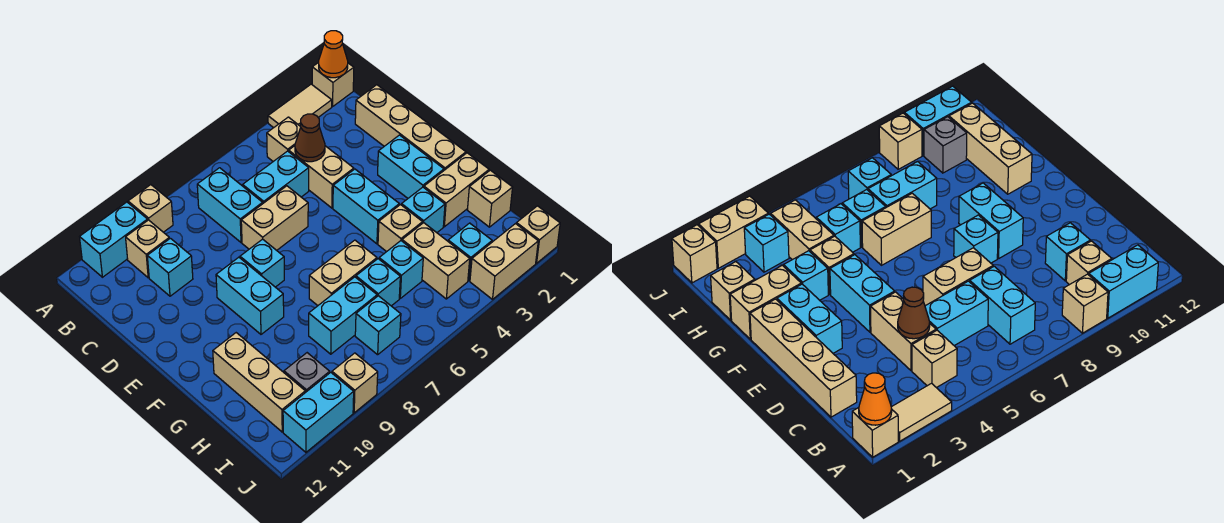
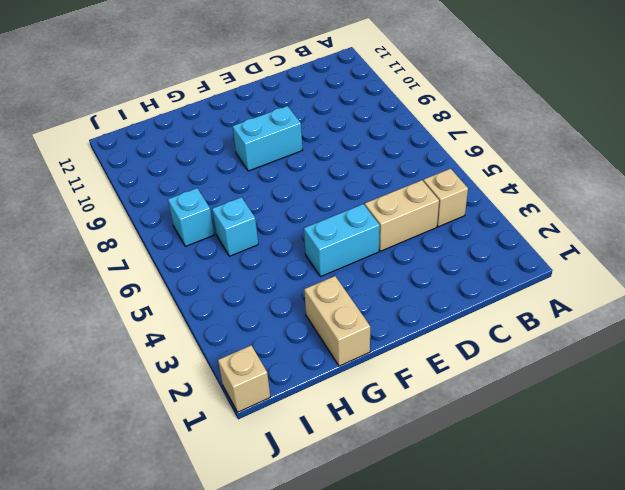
none -> tan brick A1 level 1
none -> tan tile A2:A3 level 1
none -> tan brick A9 level 1
none -> cyan brick A10:A11 level 1

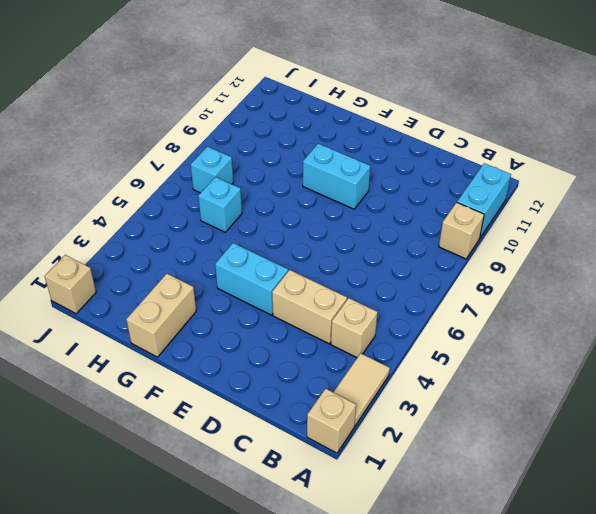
none -> cyan brick B7:C7 level 1
none -> tan brick B10 level 1
none -> tan brick C1:F1 level 1
none -> cyan brick C5:C6 level 1

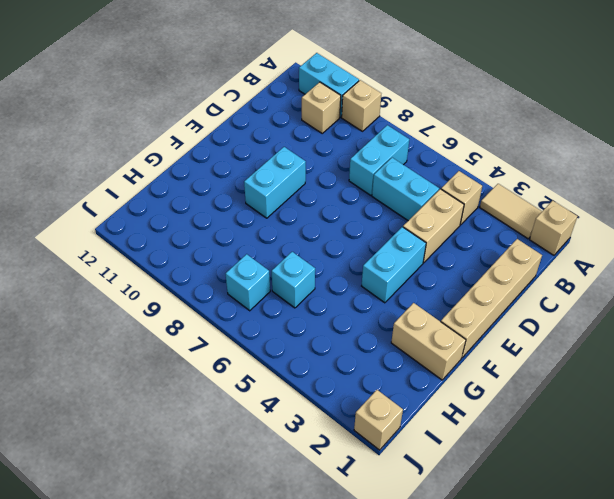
none -> cyan brick C10 level 1
none -> tan brick D6:D7 level 1
none -> cyan brick E2:F2 level 1
none -> cyan brick E8 level 1

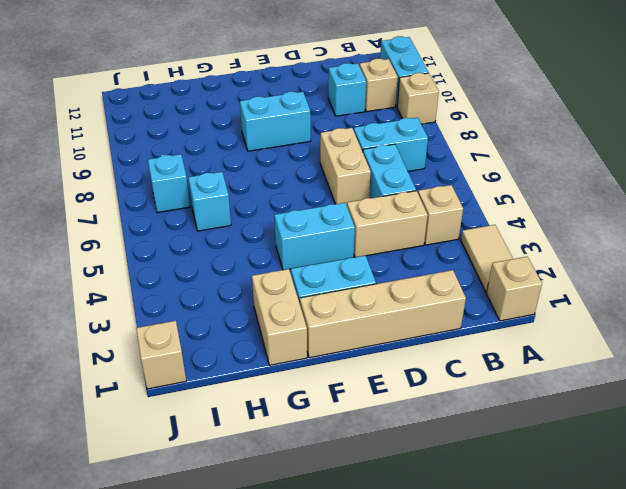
none -> cyan brick E8 level 1
none -> cyan brick G3 level 1
none -> tan brick G4 level 1
none -> tan brick G6:G7 level 1

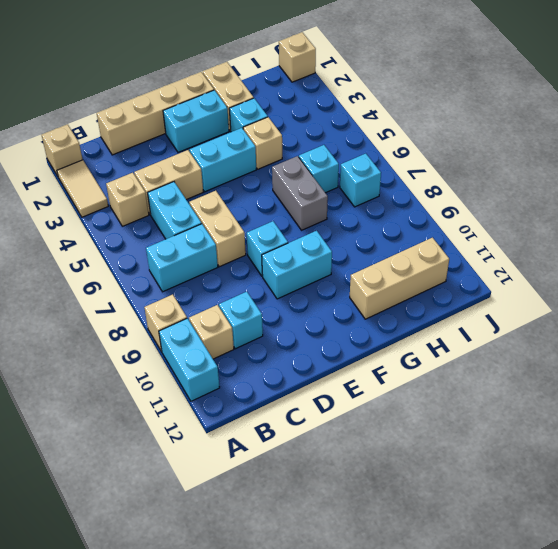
grey brick G6:G7 level 1 -> tan brick G6:G7 level 1
none -> tan brick H1 level 1
none -> tan brick H4:I4 level 1
none -> cyan brick H5 level 1
none -> cyan brick H7:H8 level 1

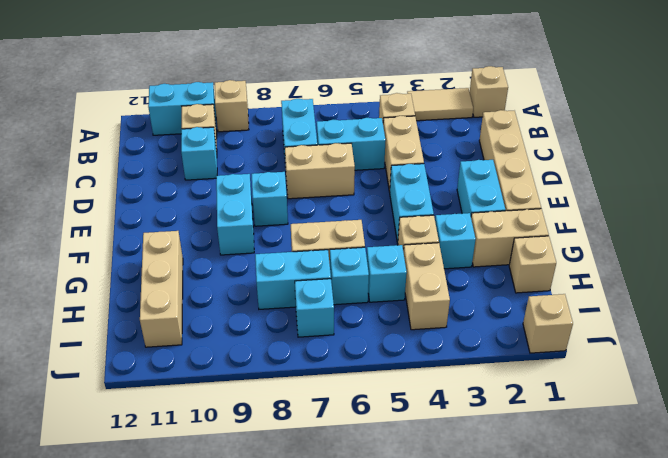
none -> cyan brick I3 level 1
none -> grey brick I10 level 1
none -> tan brick J2:J3 level 1
none -> tan brick J9 level 1

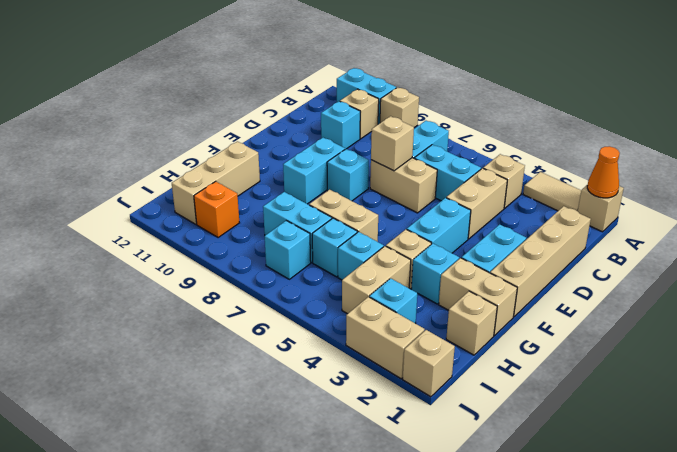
tan brick D7 level 2 -> tan brick J9 level 1
orange brick I10 level 1 -> grey brick I10 level 1
none -> cyan brick J10:J11 level 1
none -> brown cone C4 level 2

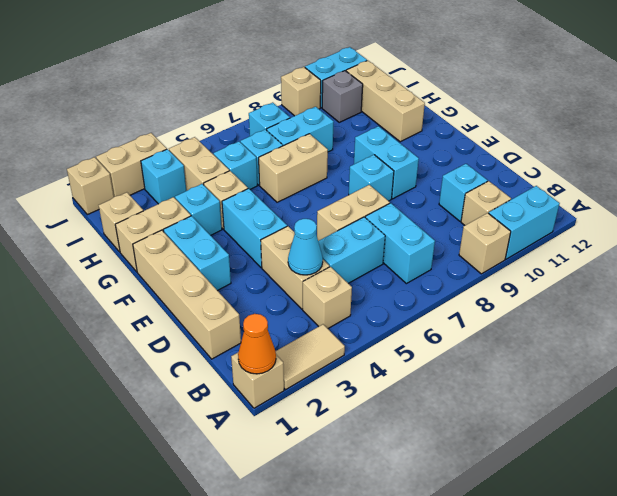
cyan cone C4 level 2 -> brown cone C4 level 2

